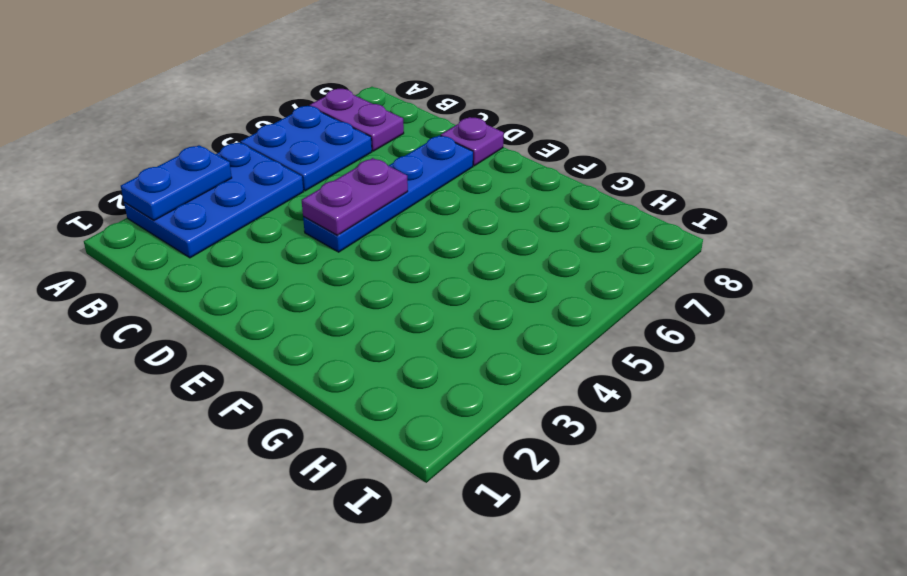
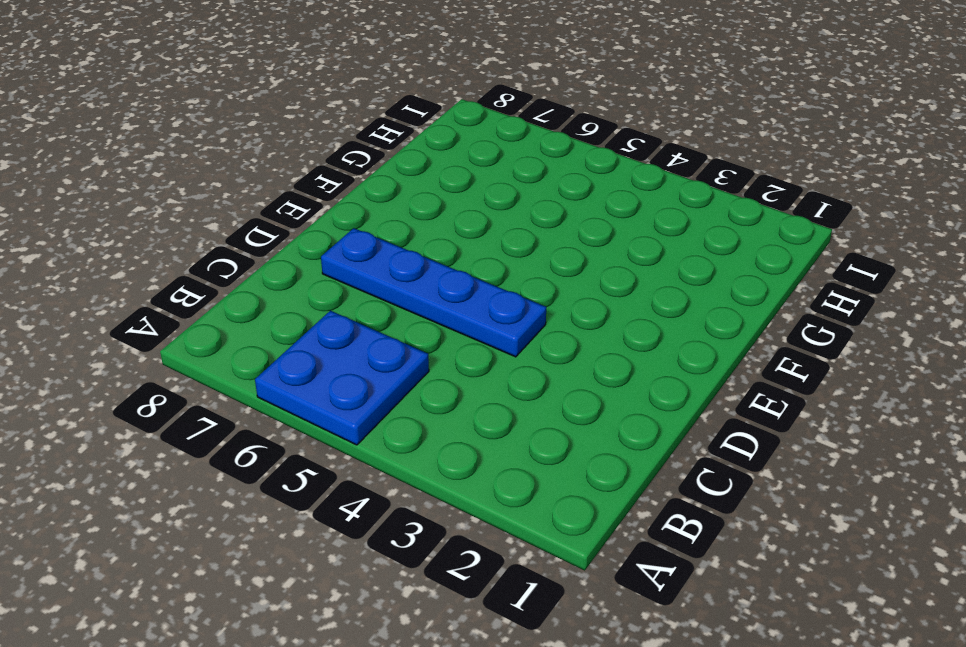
none -> blue plate A2:B4 level 1
none -> purple plate A7:B7 level 1

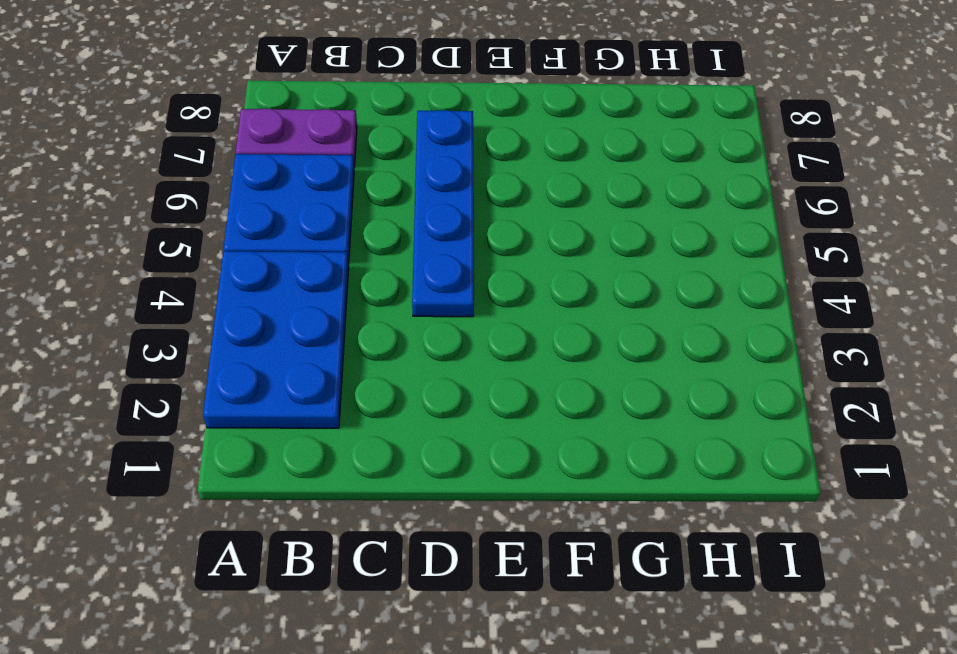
none -> purple plate D8 level 1
none -> blue plate A2:A3 level 2

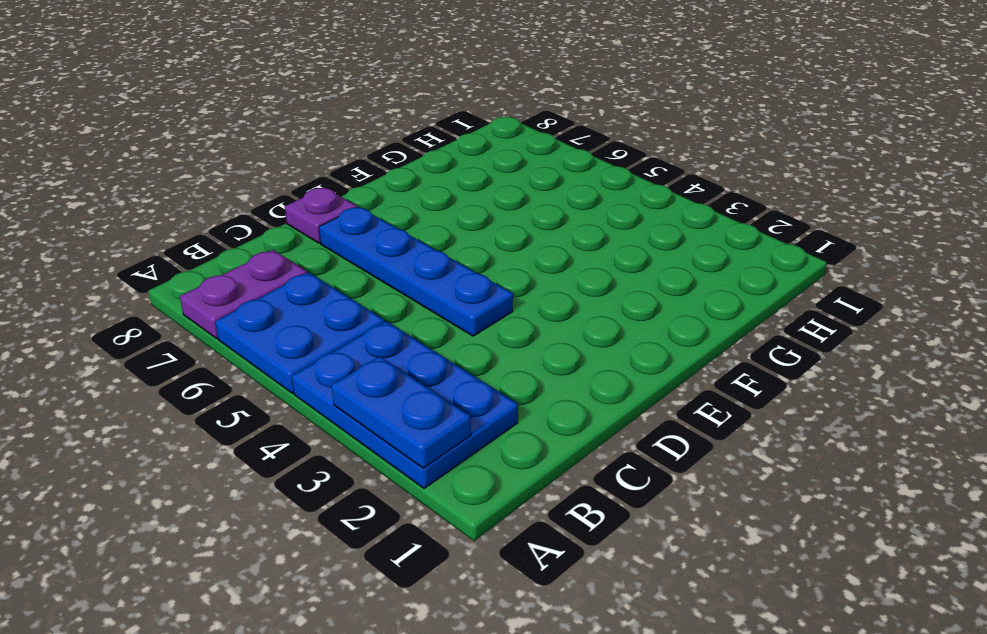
none -> purple plate D4:D5 level 2

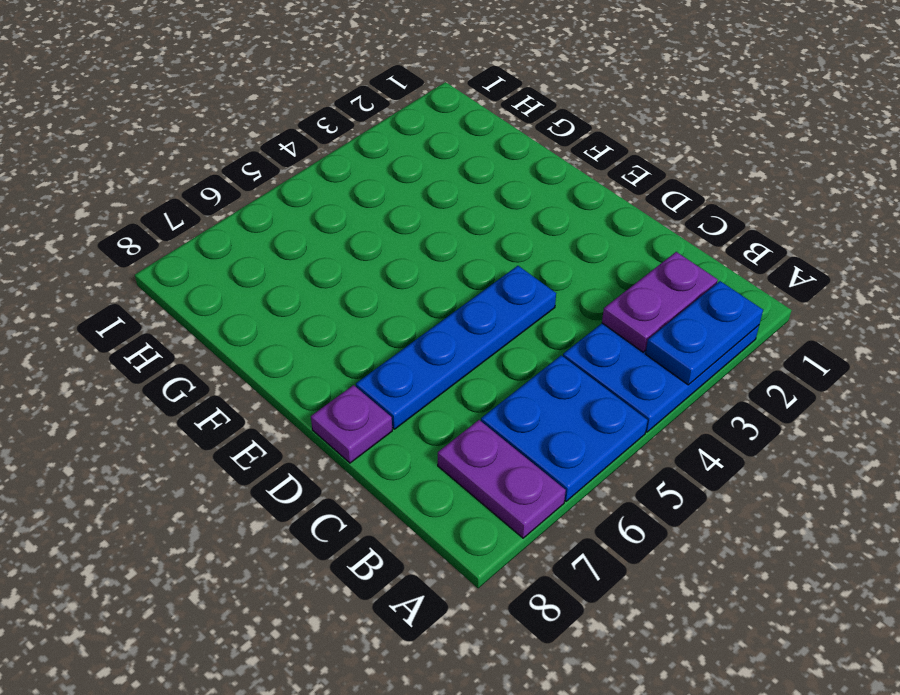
purple plate B2:B3 level 2 -> purple plate D4:D5 level 2

